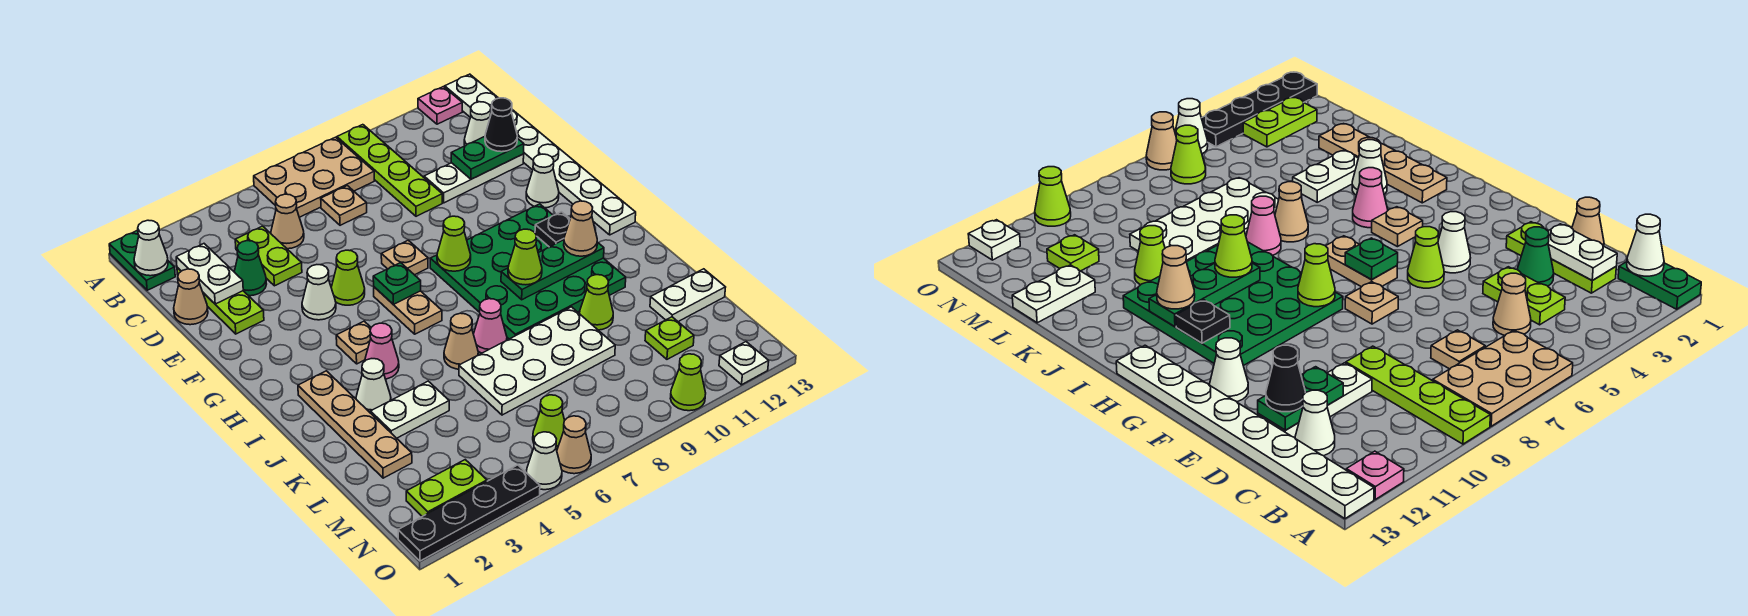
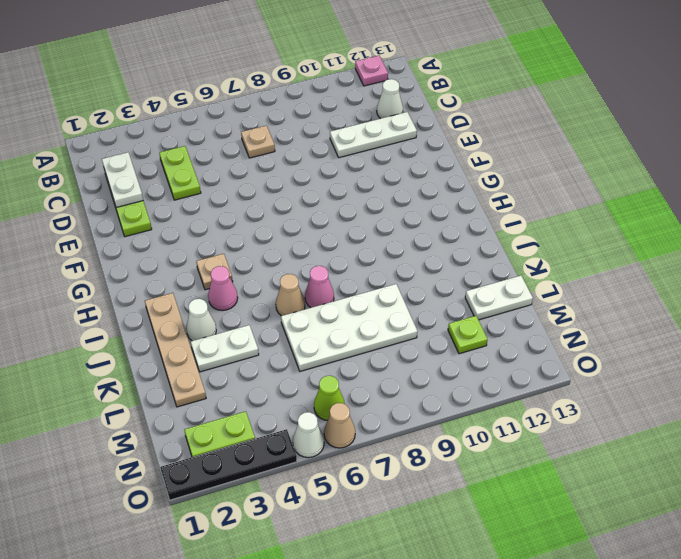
none -> green plate A1:B1 level 1
none -> tan plate A6:B8 level 1
none -> lime plate A9:D9 level 1
none -> white plate A13:H13 level 1

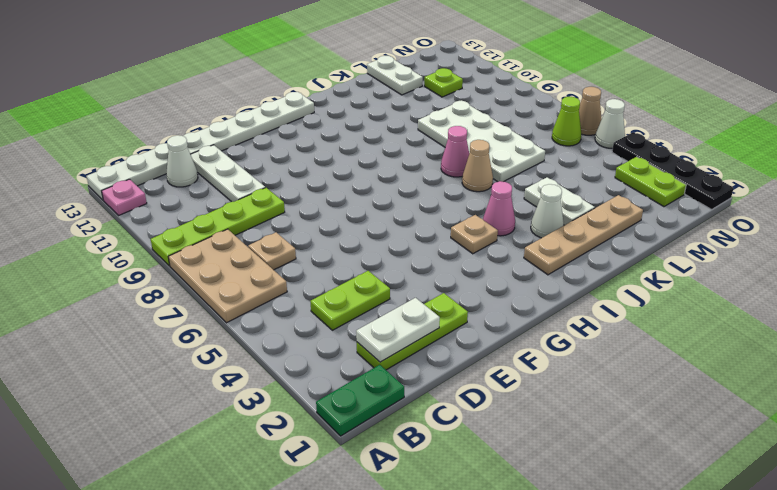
none -> tan cone C5 level 1
none -> tan cone D1 level 1
none -> green cone D3 level 1
none -> white cone F4 level 1

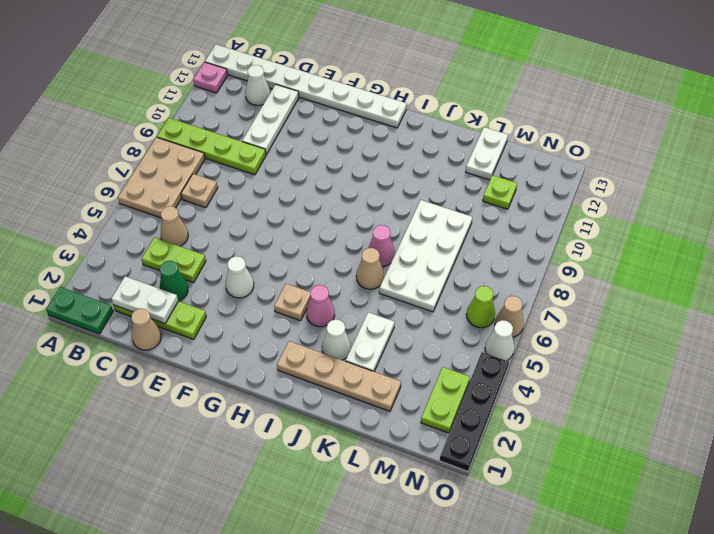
none -> lime cone F5 level 1
none -> tan plate F7 level 1
none -> white cone F12 level 1
none -> tan plate G6:H6 level 1

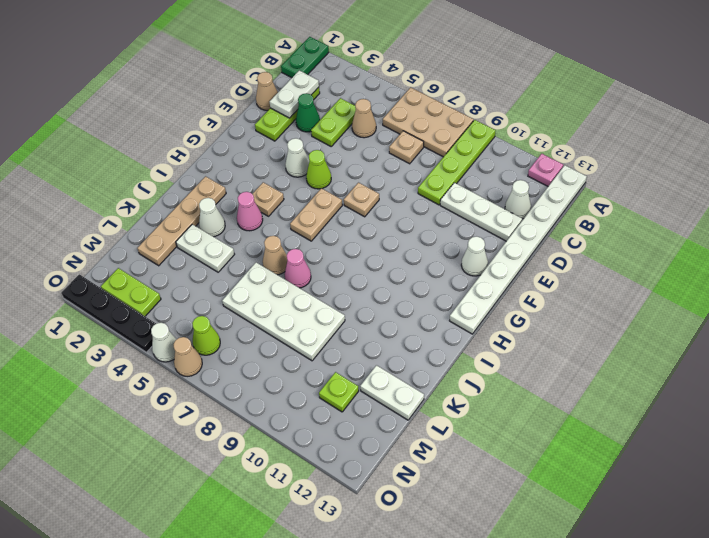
none -> green plate G8:J11 level 1
none -> lime cone K10 level 1
none -> lime cone O10 level 1
none -> white plate O12 level 1

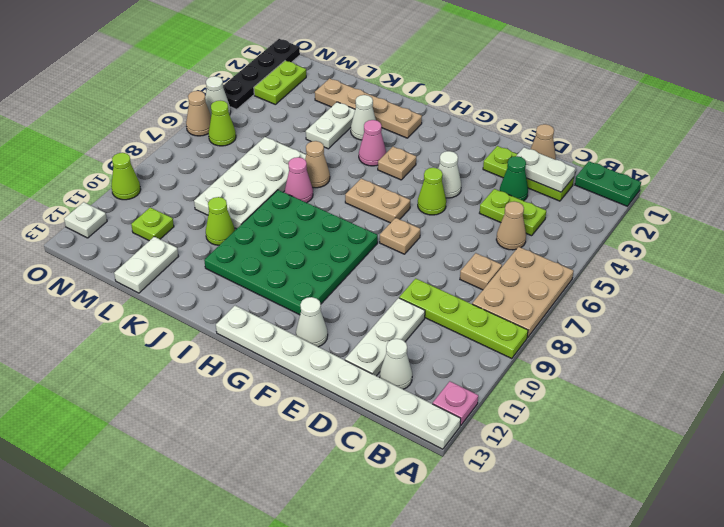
none -> white cone B1 level 2
none -> green plate D11:D12 level 2
none -> green plate G6 level 2
none -> lime cone G8 level 2

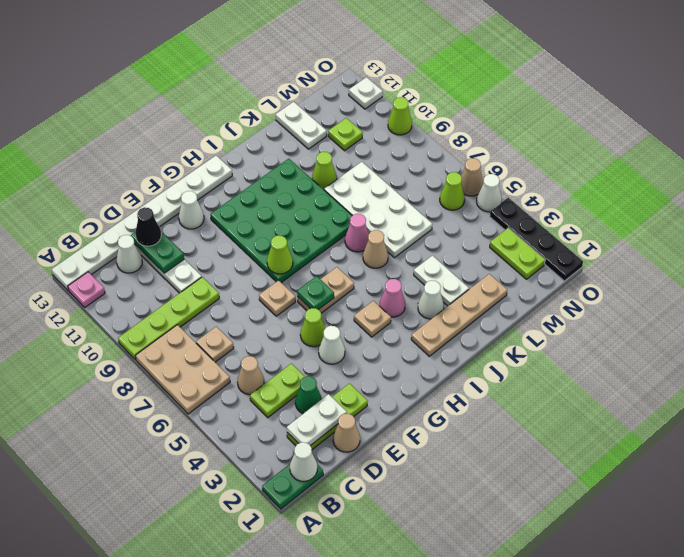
none -> black plate H11 level 2
none -> green plate I9:I11 level 2
none -> lime cone I9 level 3
none -> tan cone I11 level 3

